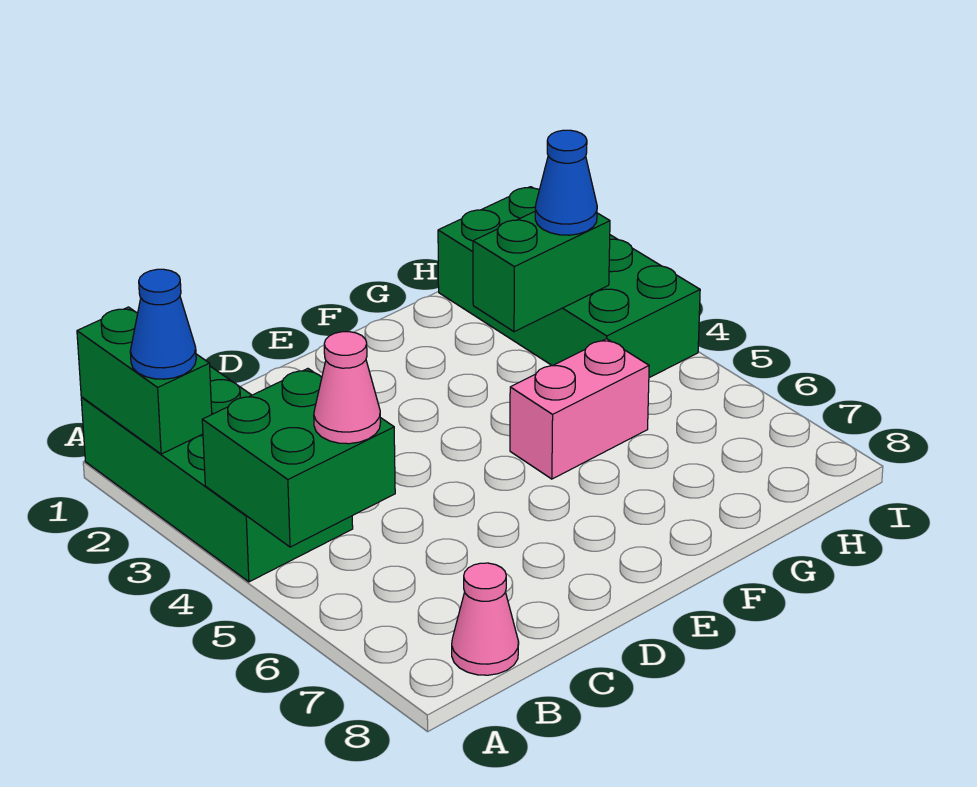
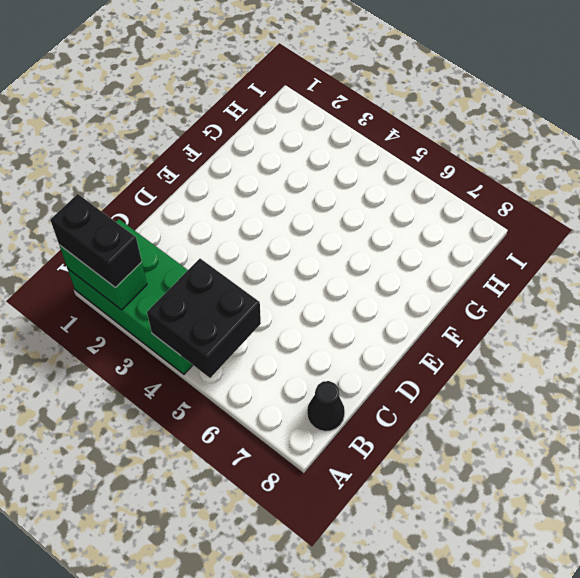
black brick A1:A2 level 3 -> blue cone A2 level 3
black brick A4:B5 level 2 -> green brick A4:B5 level 2
black cone B8 level 1 -> pink cone B8 level 1
none -> pink brick F5:G5 level 1
none -> green brick H1:I4 level 1

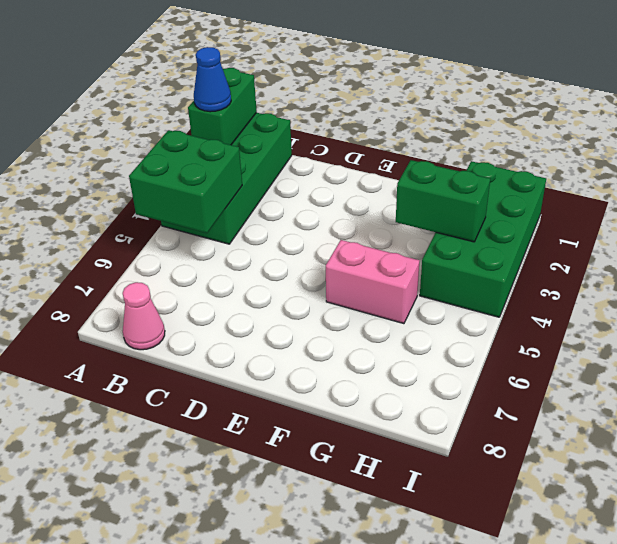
none -> pink cone B5 level 3
none -> blue cone H3 level 3

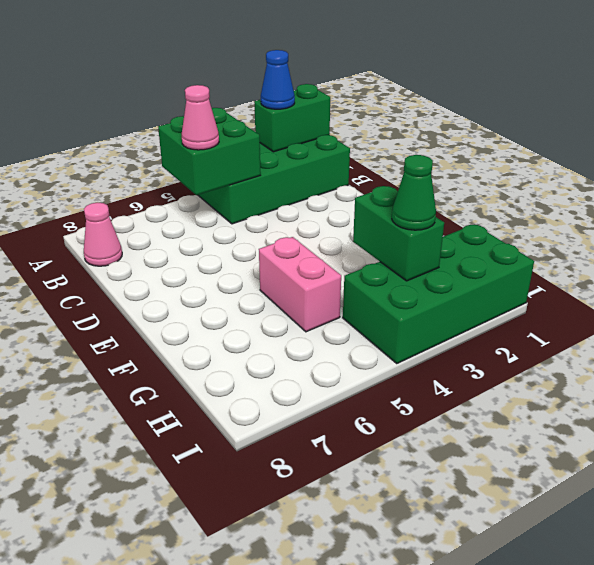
green cone H3 level 3 -> blue cone H3 level 3

